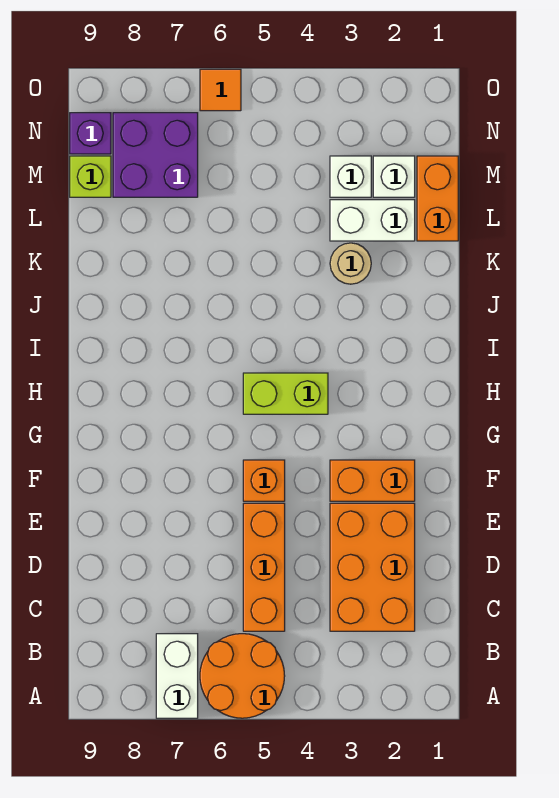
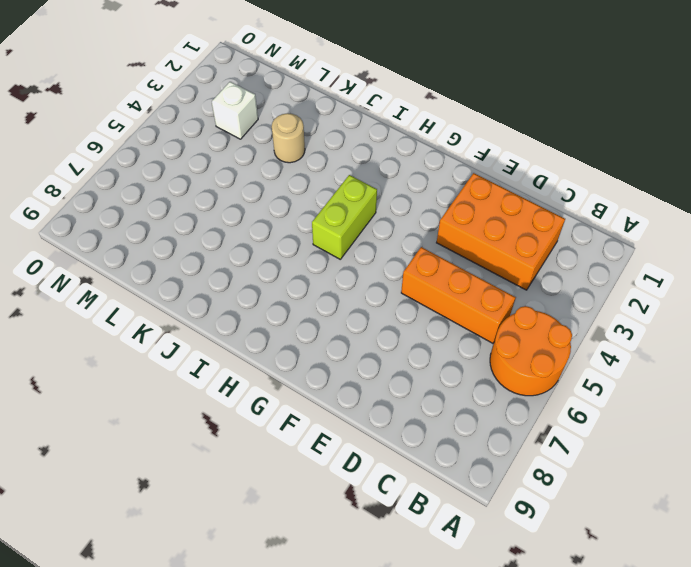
none -> white brick A7:B7 level 1
none -> orange brick F2:F3 level 1
none -> orange brick F5 level 1

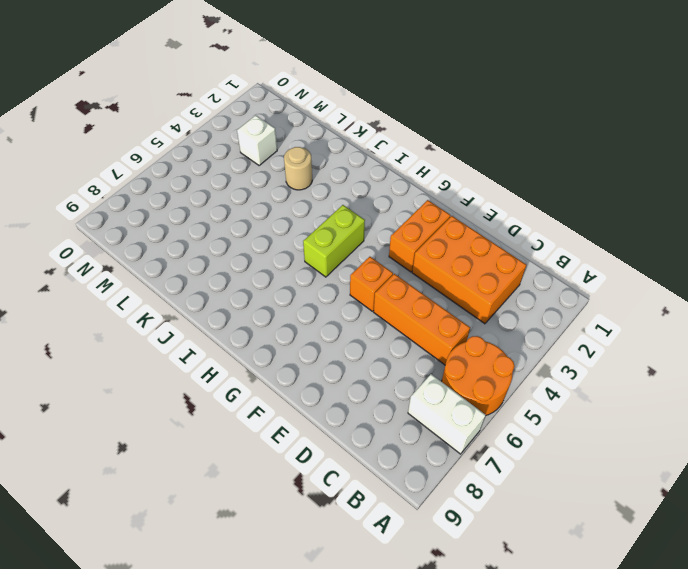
none -> orange brick L1:M1 level 1
none -> white brick L2:L3 level 1
none -> white brick M2 level 1

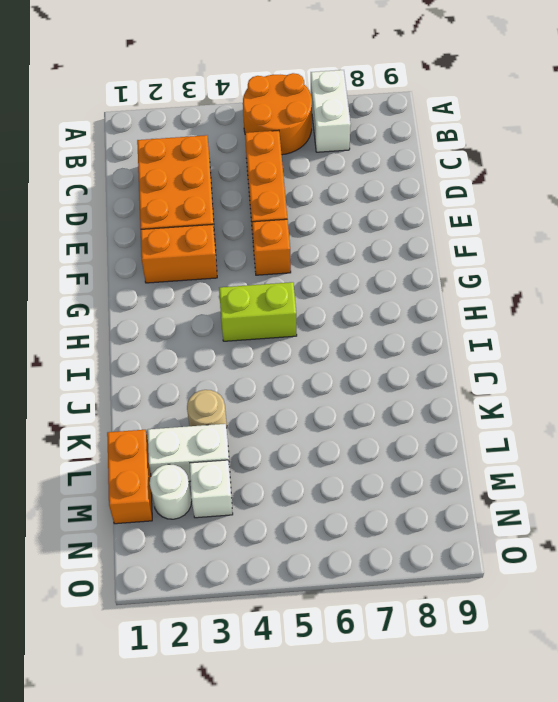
white round brick M2 level 1 -> white brick M2 level 1
none -> purple brick M7:N8 level 1
none -> lime brick M9 level 1
none -> purple brick N9 level 1

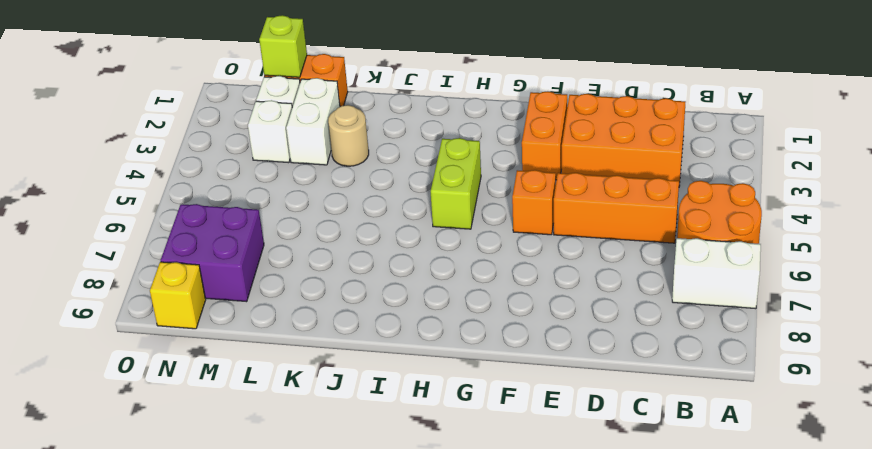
lime brick M1 level 2 -> lime brick M9 level 1
yellow brick N9 level 1 -> purple brick N9 level 1
none -> orange tile O6 level 1

